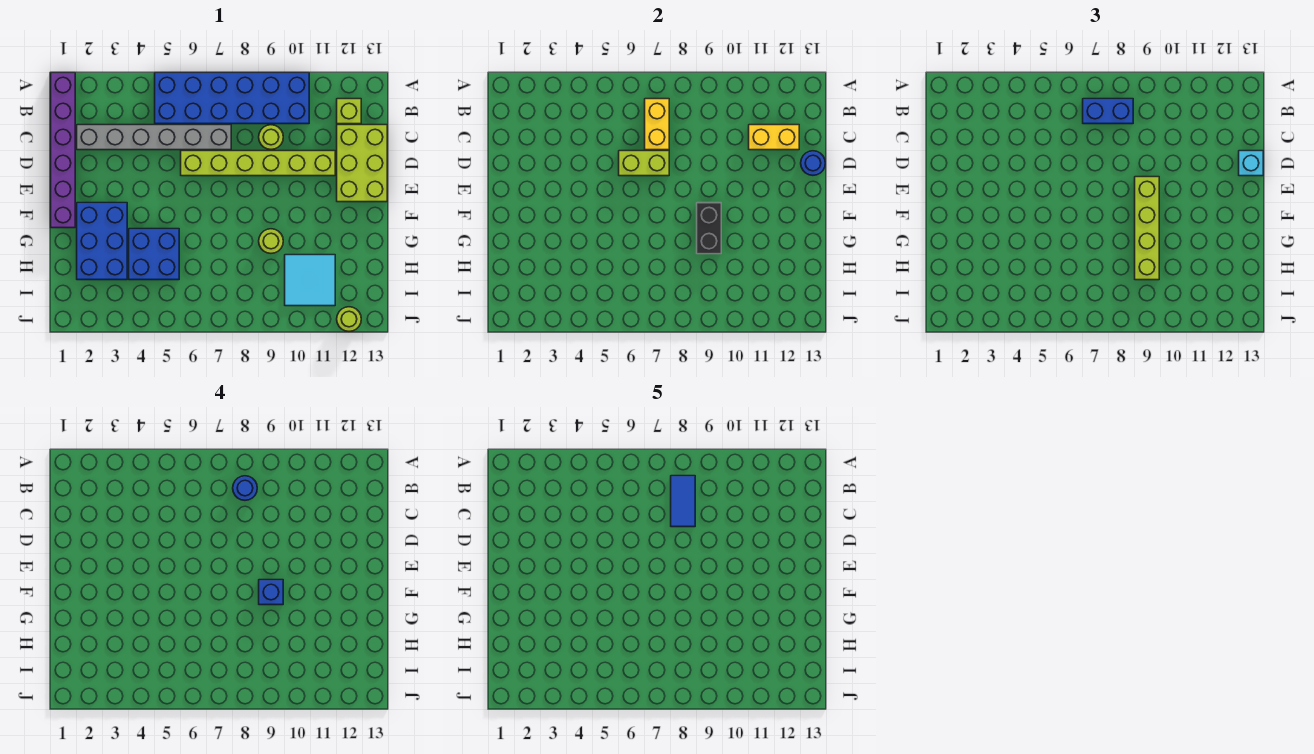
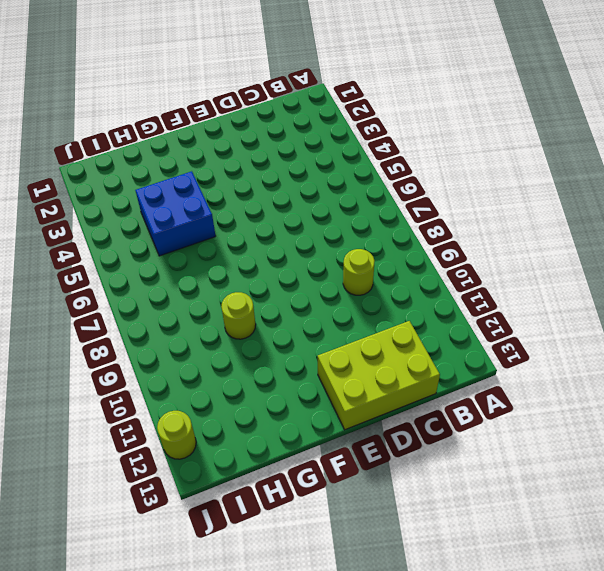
none -> purple brick A1:F1 level 1
none -> blue brick A5:B10 level 1
none -> lime brick B12 level 1

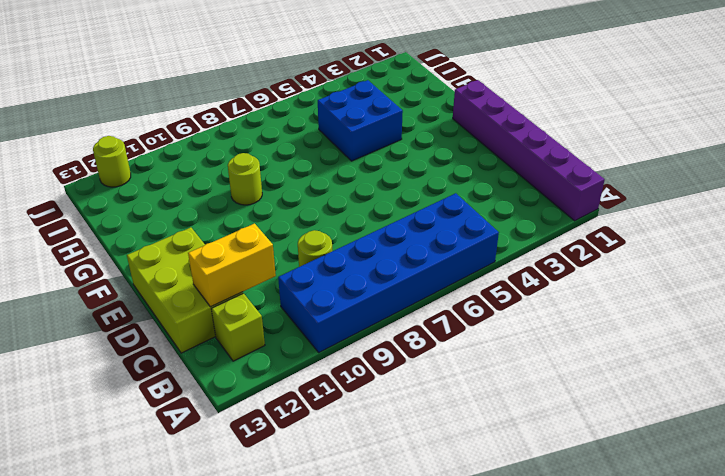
none -> grey brick C2:C7 level 1
none -> lime brick D6:D11 level 1
none -> blue brick F2:H3 level 1

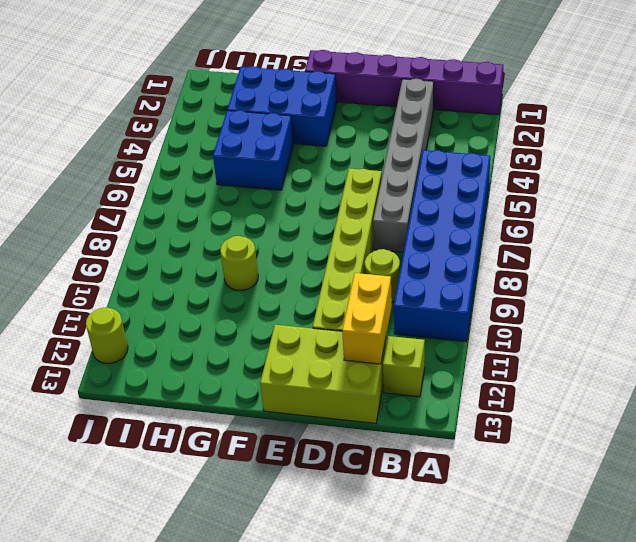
none -> cyan tile H10:I11 level 1
none -> yellow brick B7:C7 level 2
none -> lime brick D6:D7 level 2

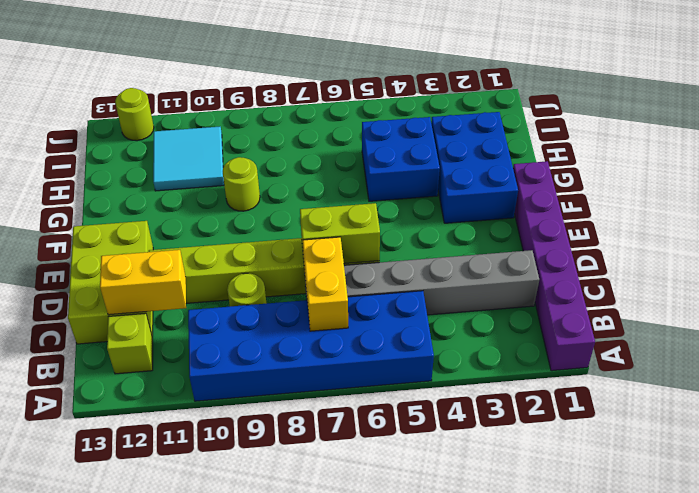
none -> blue round brick D13 level 2
none -> black brick F9:G9 level 2
none -> blue brick B7:B8 level 3

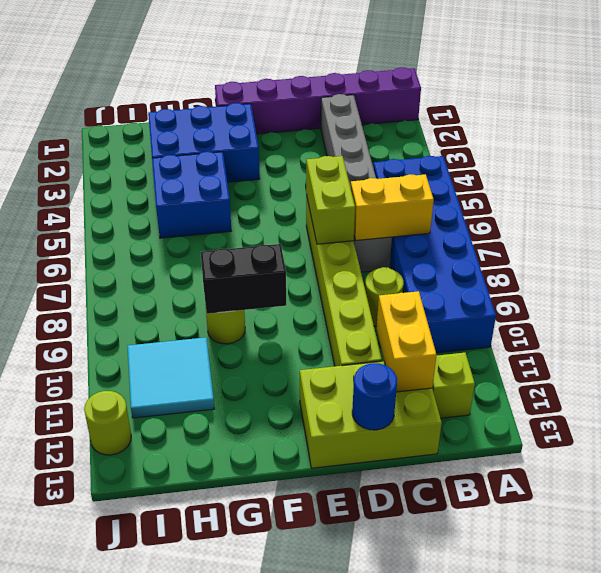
none -> blue brick B7:B8 level 3
none -> cyan brick D13 level 3
none -> lime brick E9:H9 level 3

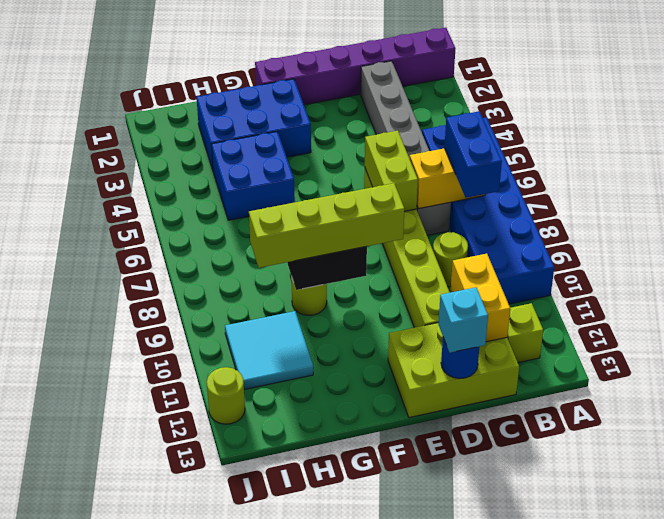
none -> blue round brick B8 level 4
none -> blue brick F9 level 4
none -> blue tile B8:C8 level 5

